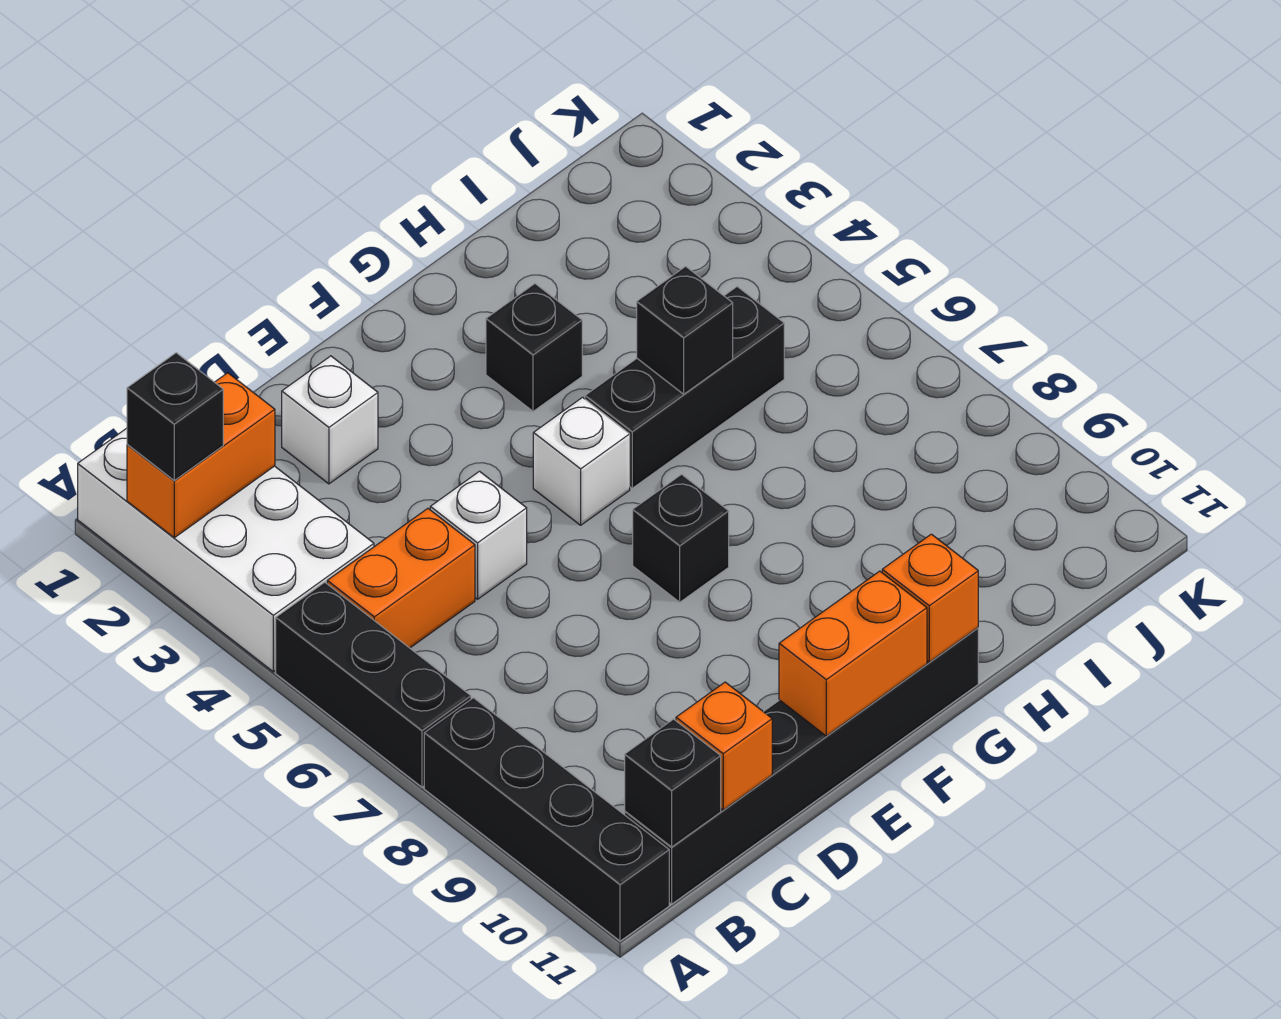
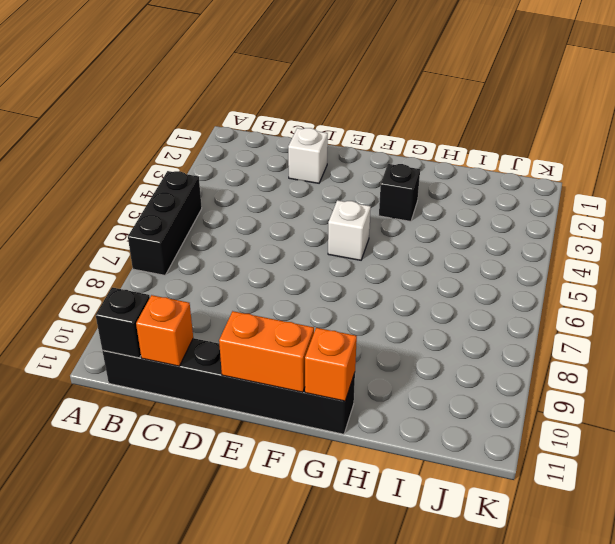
none -> white brick A1:B4 level 1
none -> black brick A8:A11 level 1
none -> orange brick B5:C5 level 1

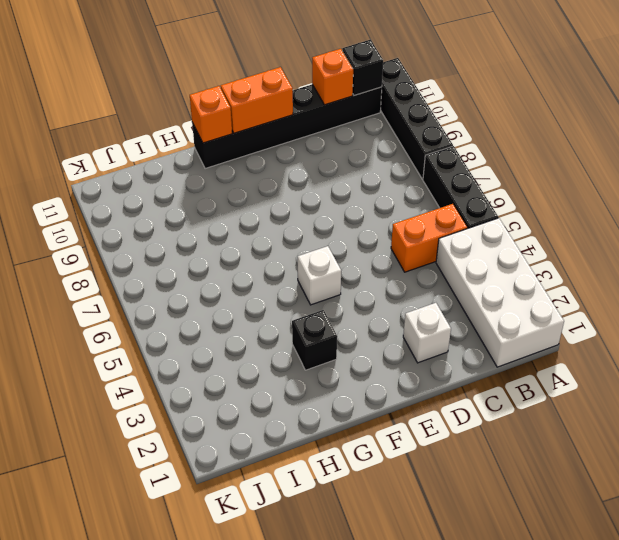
none -> white brick D5 level 1
none -> black brick F7 level 1
none -> black brick G5:I5 level 1

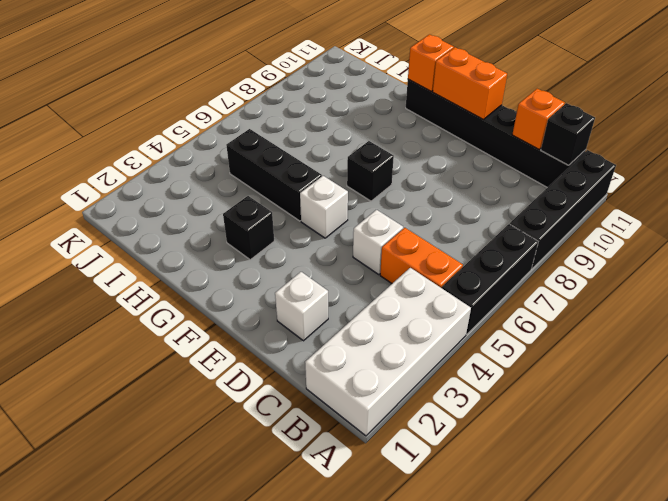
none -> orange brick A2:B2 level 2
none -> black brick H5 level 2
none -> black brick A2 level 3

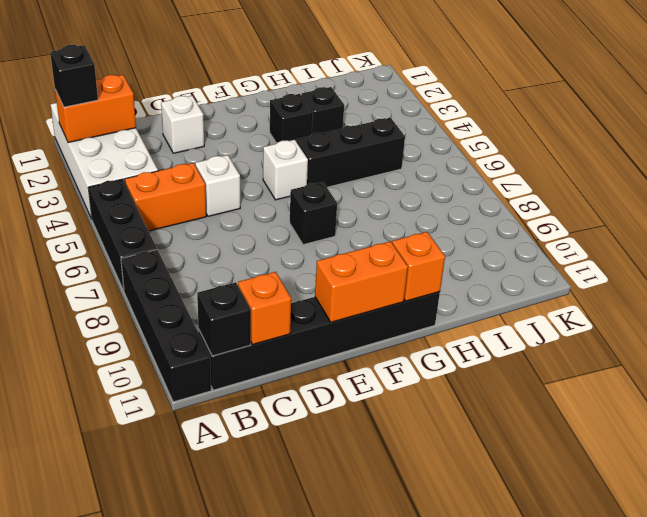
black brick H3 level 1 -> black brick H5 level 2

